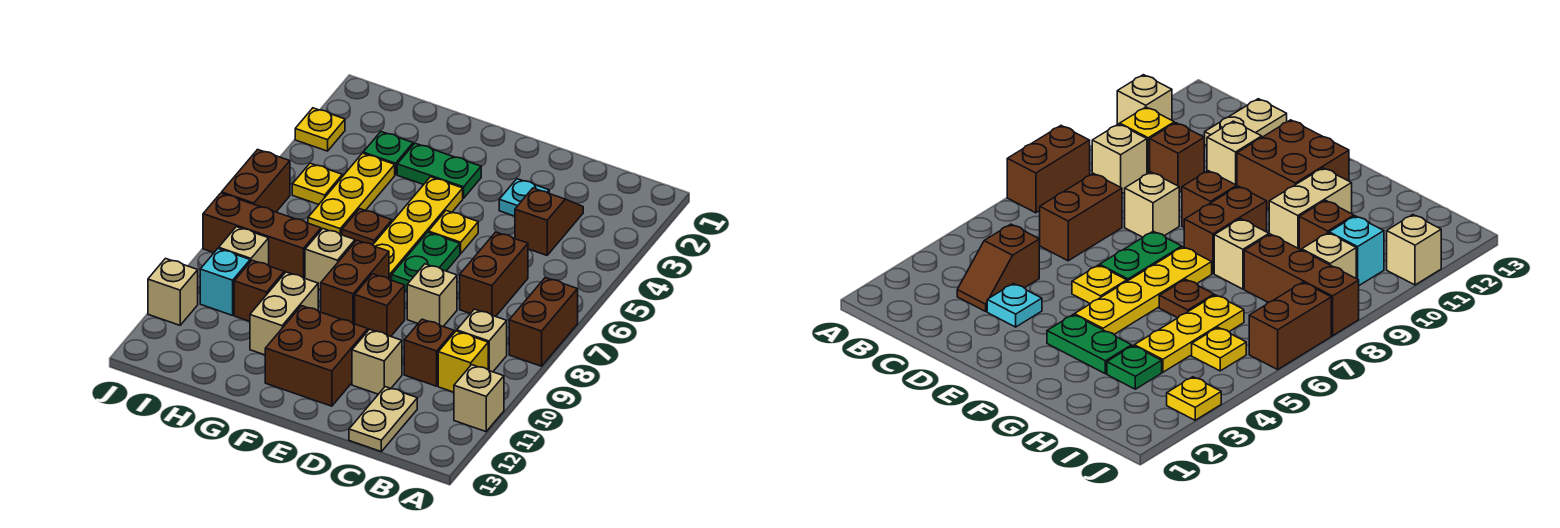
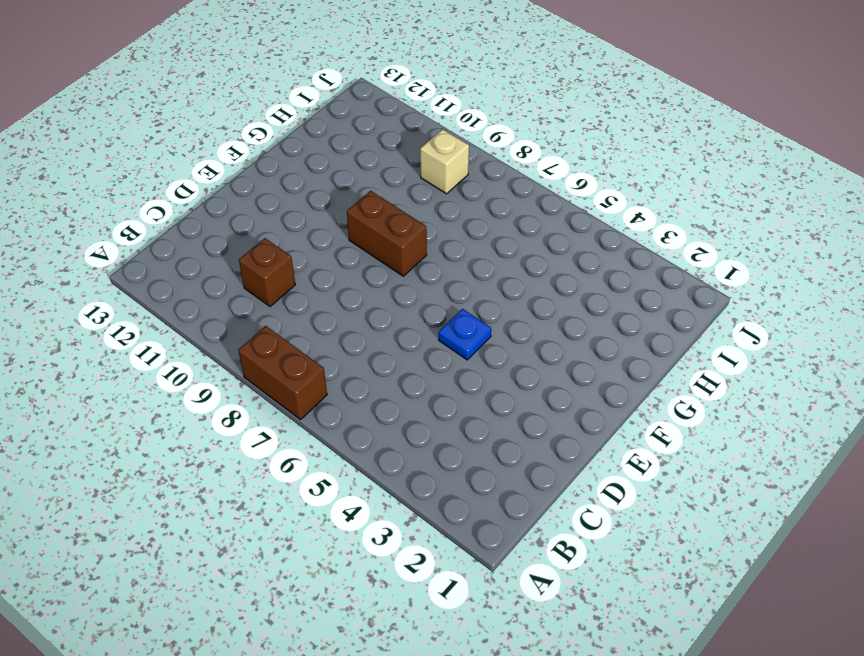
blue plate E5 level 1 -> yellow plate E5 level 1
none -> tan brick A11 level 1
none -> tan brick B9 level 1
none -> yellow brick B10 level 1
none -> brown slope C3:C4 level 1 top 4

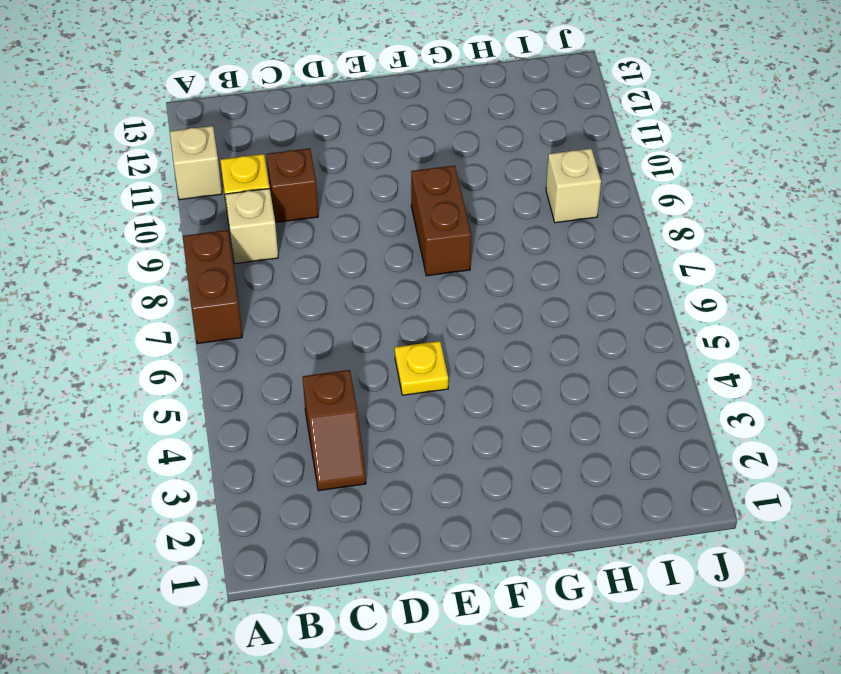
none -> brown brick C6:C7 level 1
none -> tan plate C12:C13 level 1
none -> cyan plate D3 level 1
none -> tan brick D8 level 1

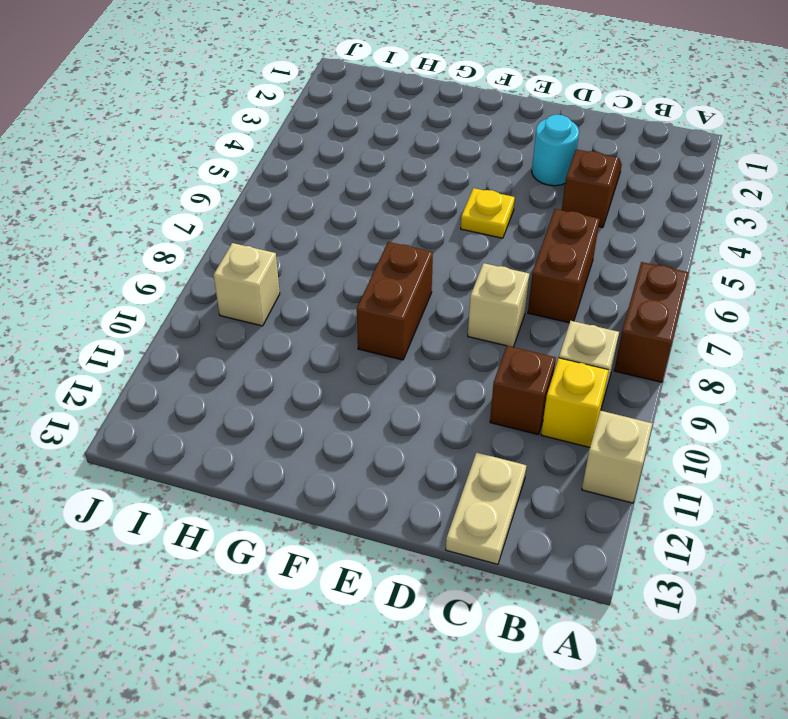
cyan round brick D3 level 1 -> cyan plate D3 level 1
none -> tan brick D11 level 1
none -> green plate E6:E7 level 1
none -> brown brick E9 level 1
none -> brown brick E11:F12 level 1

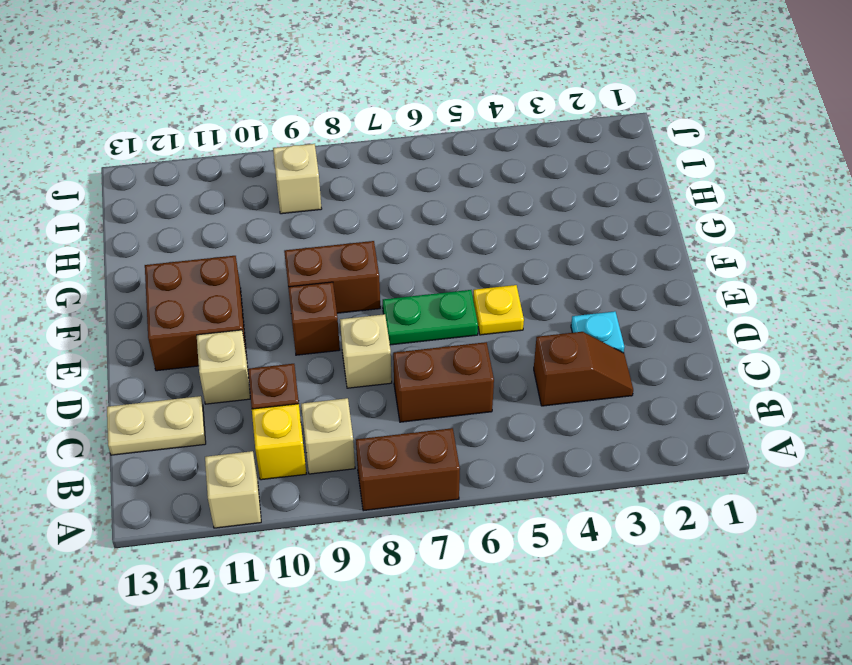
none -> green plate F3:G3 level 1
none -> yellow plate F4:F7 level 1
none -> brown plate G6 level 1
none -> tan brick G8 level 1

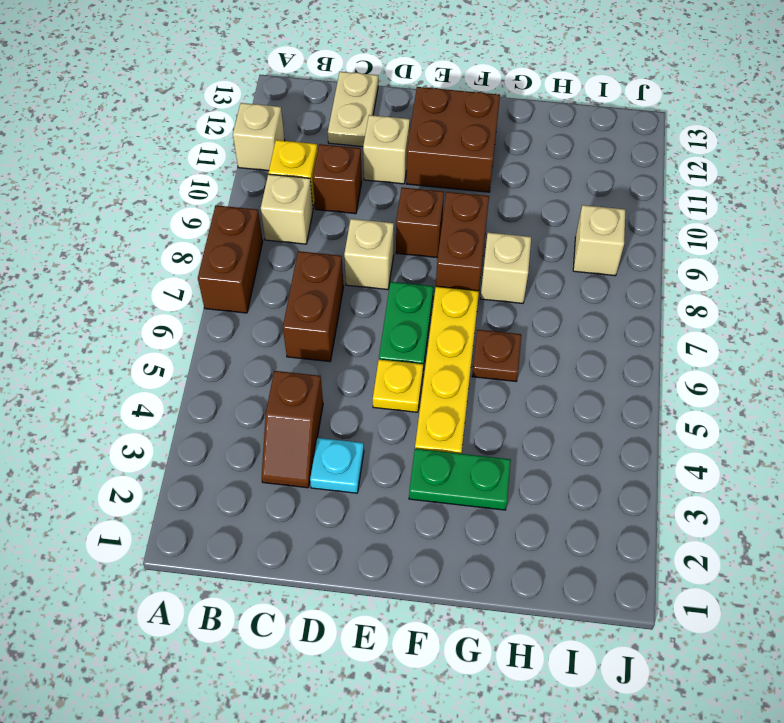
none -> tan brick G10:G11 level 1
none -> green plate H3 level 1
none -> yellow plate H4:H6 level 1
none -> brown brick H8:J8 level 1

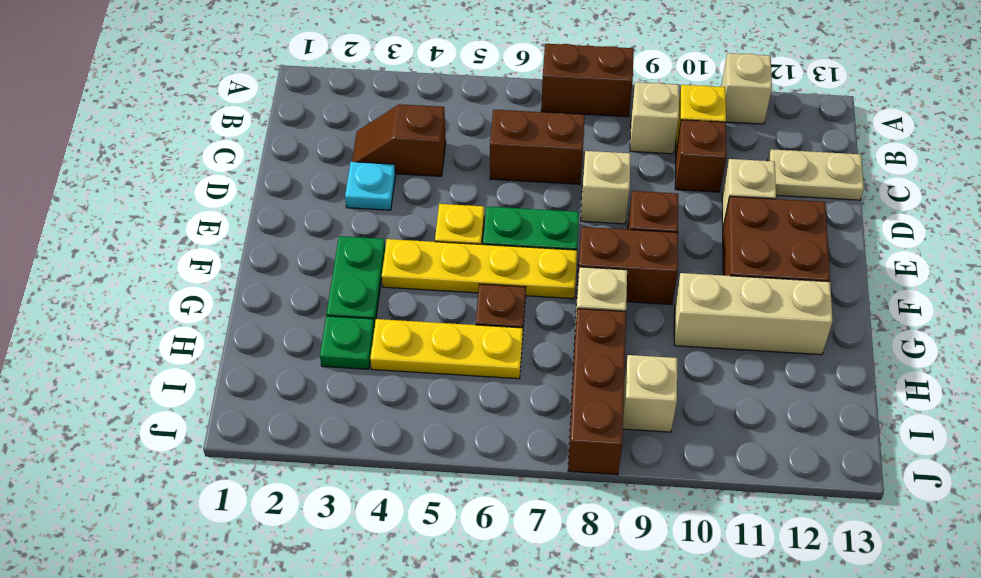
tan brick G10:G12 level 1 -> tan brick G10:G11 level 1
none -> brown brick H10 level 1
none -> yellow plate I5 level 1
none -> cyan brick I10 level 1
none -> yellow plate J3 level 1

